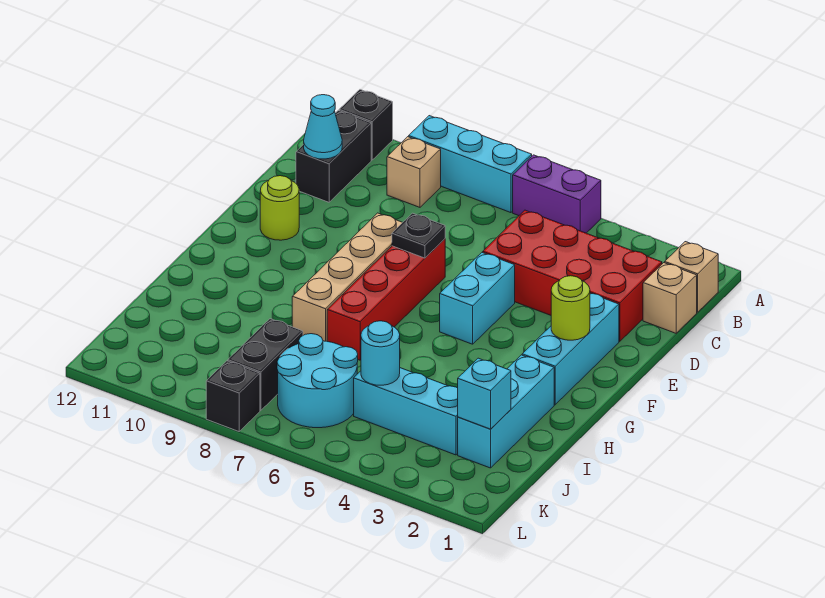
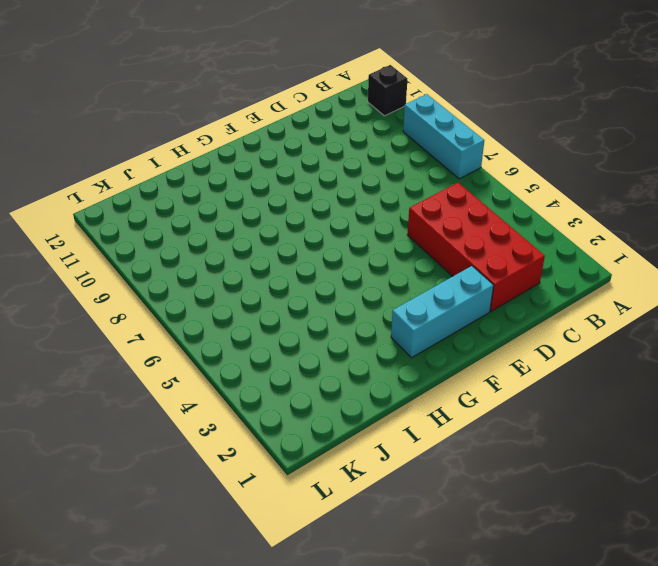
none -> purple brick A5:A6 level 1
none -> tan brick B1 level 1
none -> tan brick B9 level 1

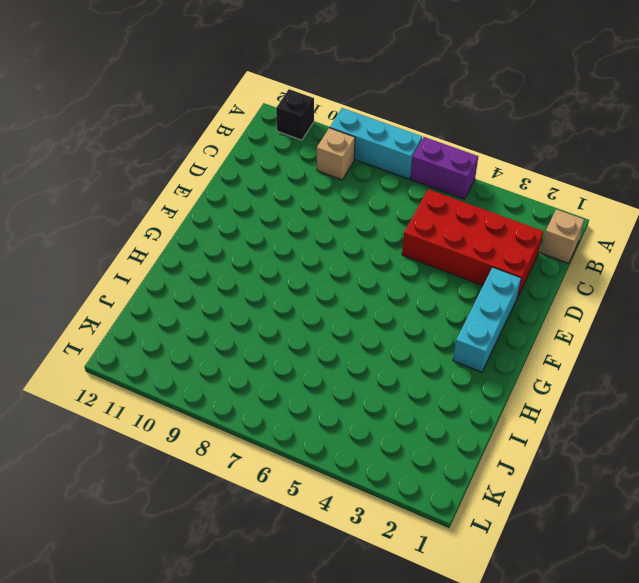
none -> black brick B11:C11 level 1
none -> tan brick C1 level 1
none -> cyan brick E5:F5 level 1

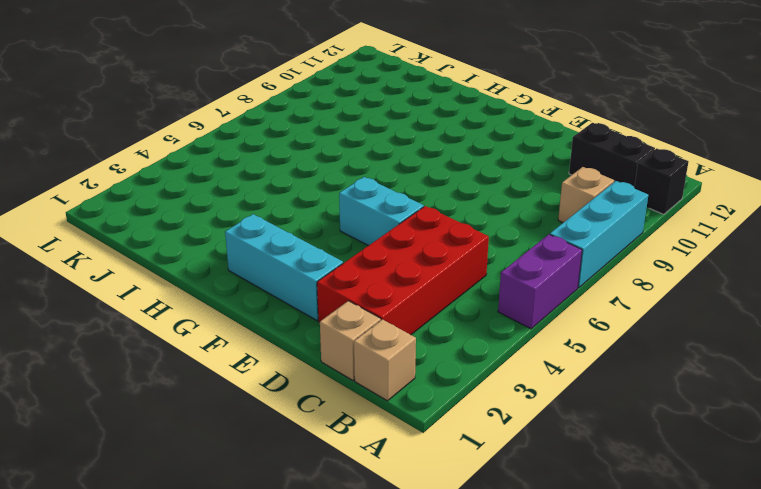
none -> red brick E7:H7 level 1
none -> tan brick E8:H8 level 1
none -> lime round brick E11 level 1

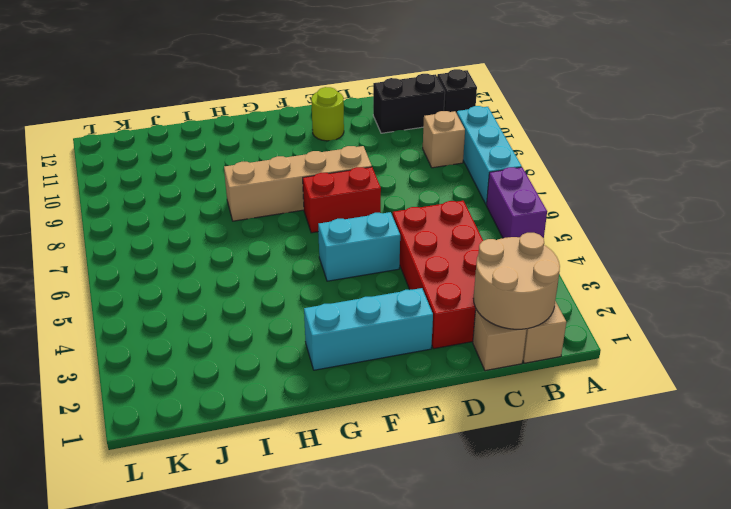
tan round brick B1:C2 level 2 -> none
red brick E7:F7 level 1 -> red brick E7:H7 level 1
none -> cyan brick H2:J2 level 1
none -> cyan brick J3:J5 level 1
none -> cyan round brick J6:K7 level 1

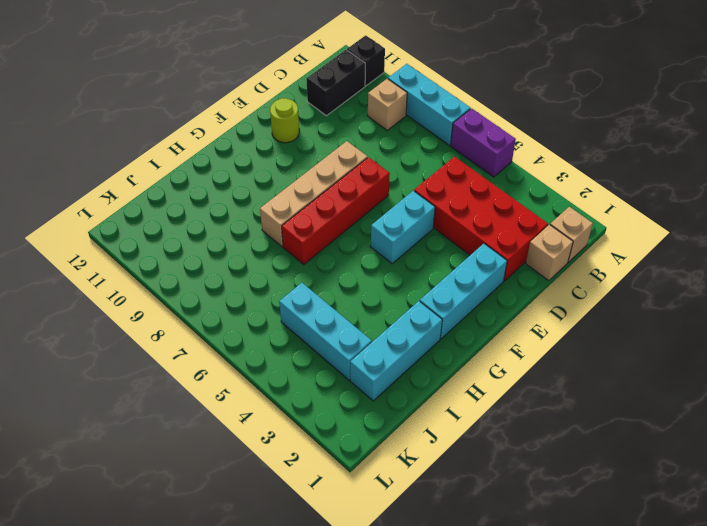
none -> cyan round brick J6:K7 level 1
none -> black brick J8:K8 level 1
none -> black brick L8 level 1

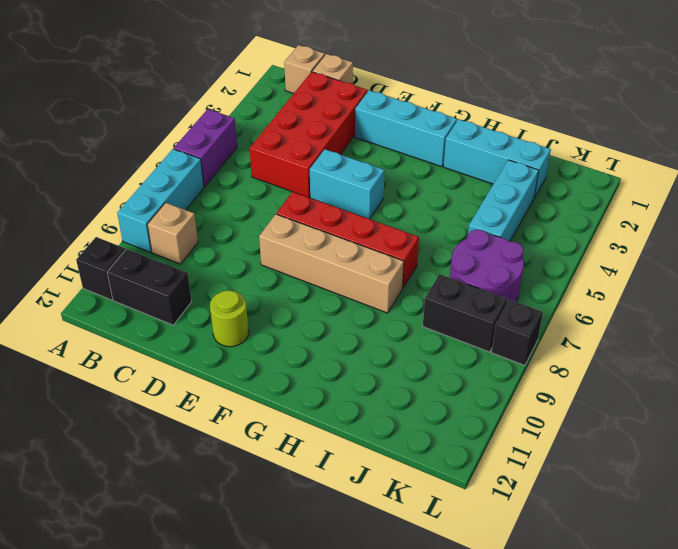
purple round brick J6:K7 level 1 -> cyan round brick J6:K7 level 1
none -> cyan cone C11 level 2
none -> black plate E7 level 2
none -> lime round brick F2 level 2

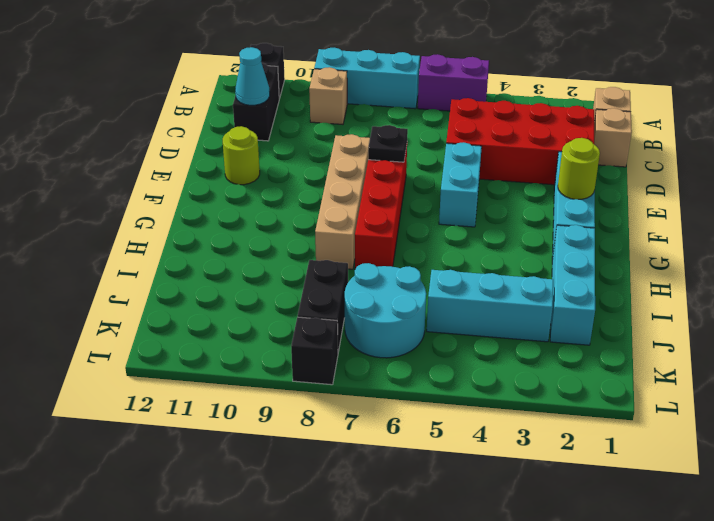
none -> cyan brick J2 level 2
none -> cyan round brick J5 level 2

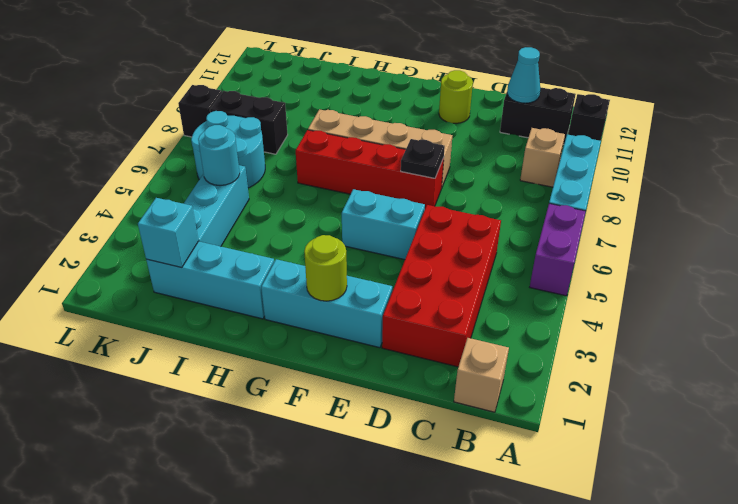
none -> tan brick C1 level 1

